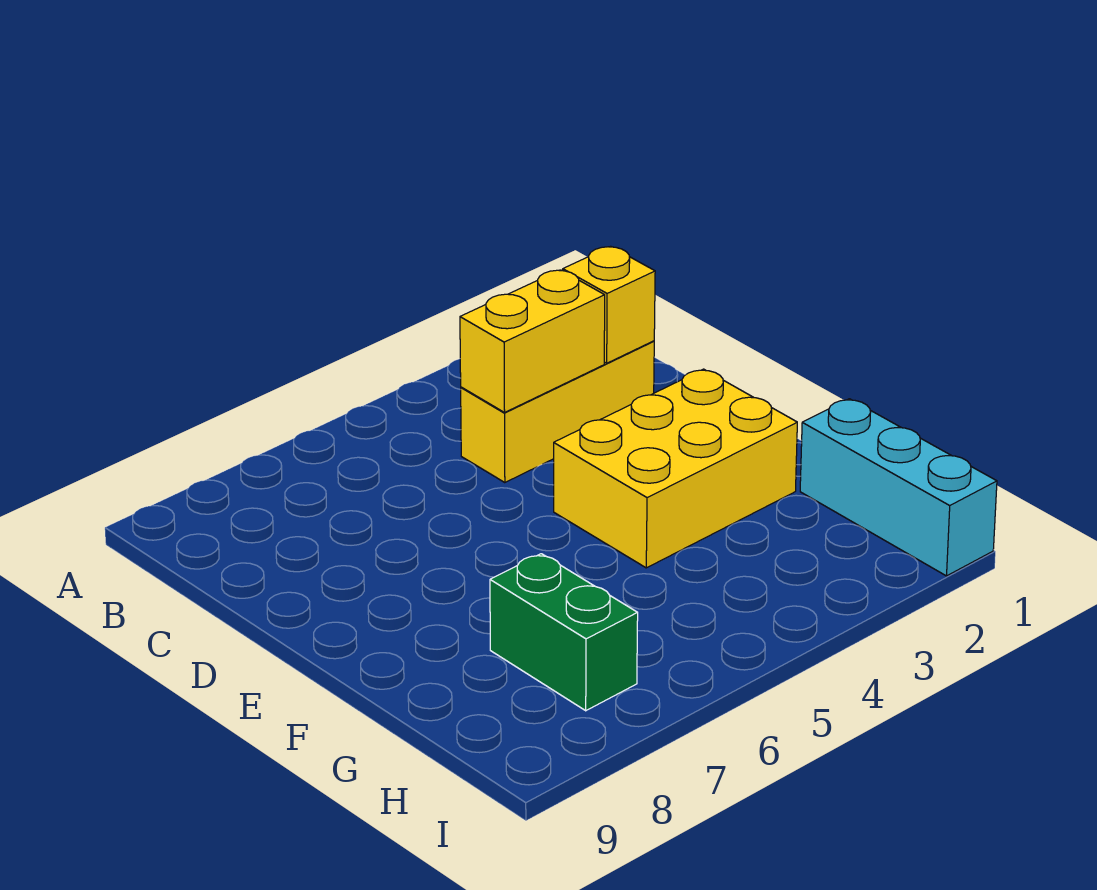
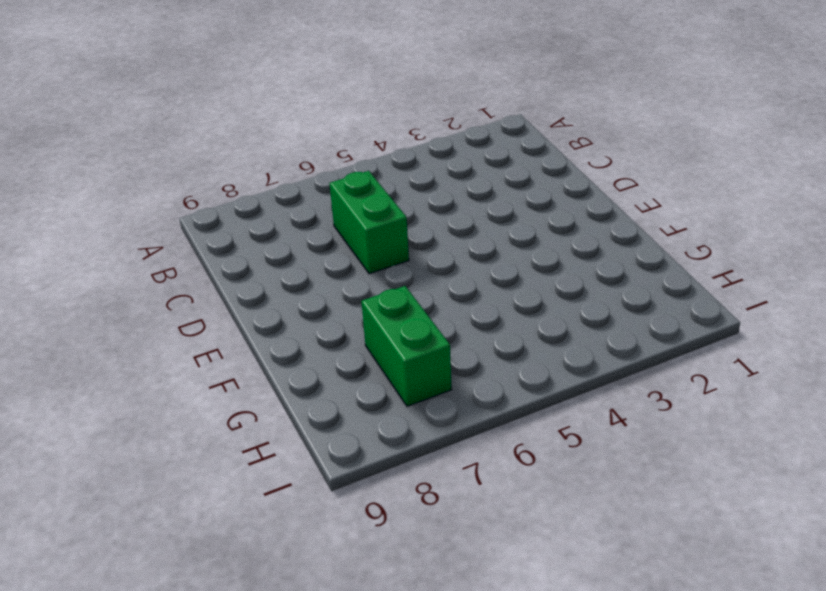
green brick C6:D6 level 1 -> none
none -> yellow brick C2:C4 level 1
none -> yellow brick E2:F4 level 1

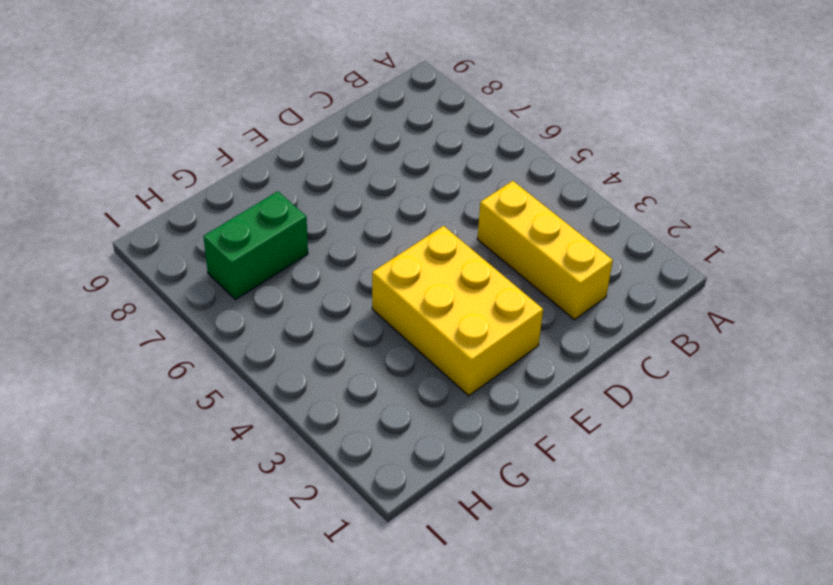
none -> cyan brick G1:I1 level 1
none -> yellow brick C2 level 2

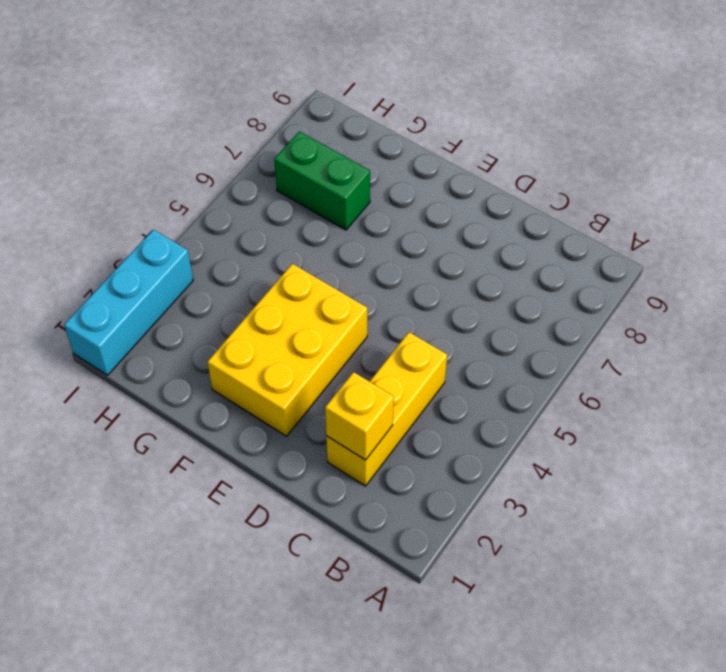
cyan brick I1:I3 level 1 -> cyan brick G1:I1 level 1
none -> yellow brick C3:C4 level 2

